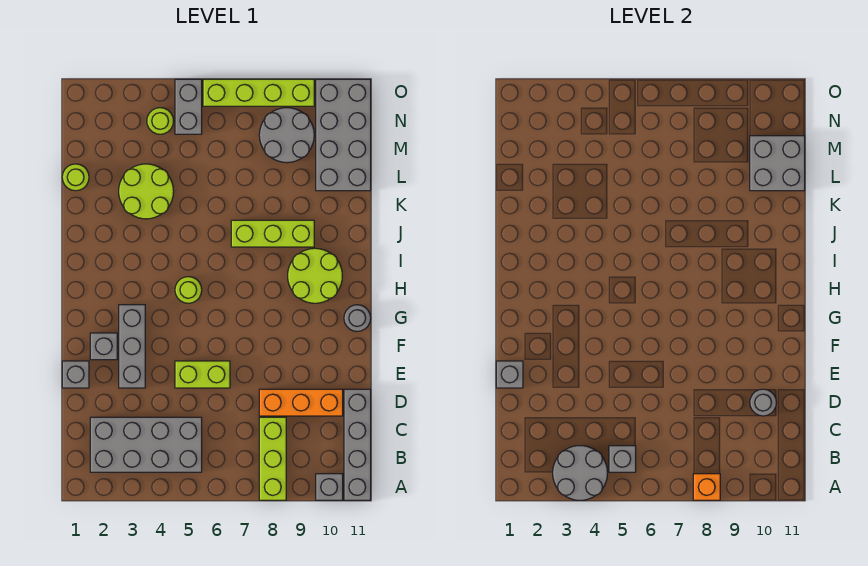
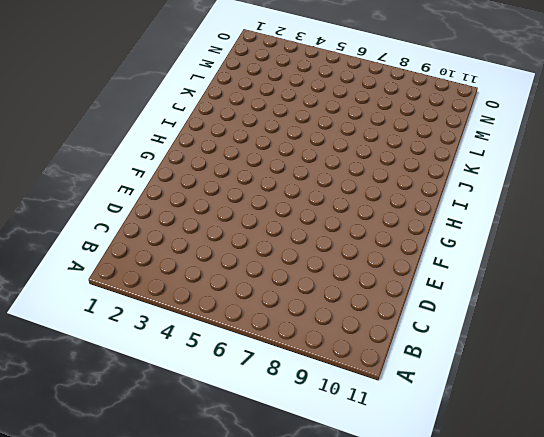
none -> lime brick A8:C8 level 1
none -> grey brick A10 level 1
none -> grey brick A11:D11 level 1

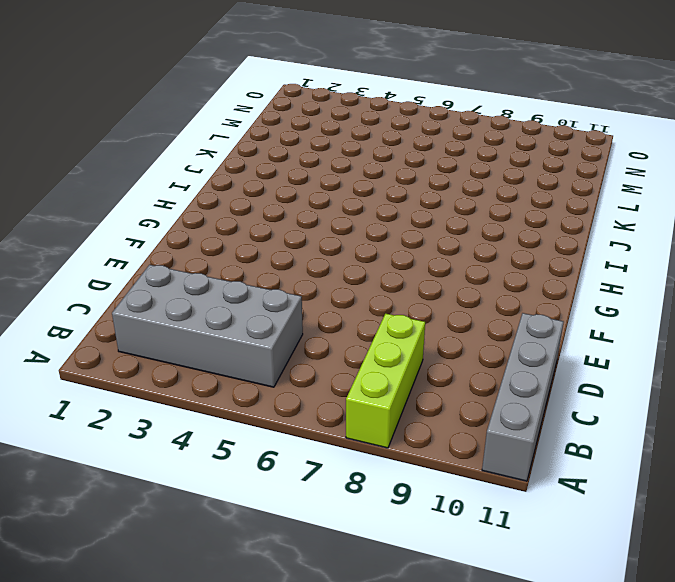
none -> grey brick A10 level 1
none -> orange brick D8:D10 level 1
none -> grey brick E1 level 1

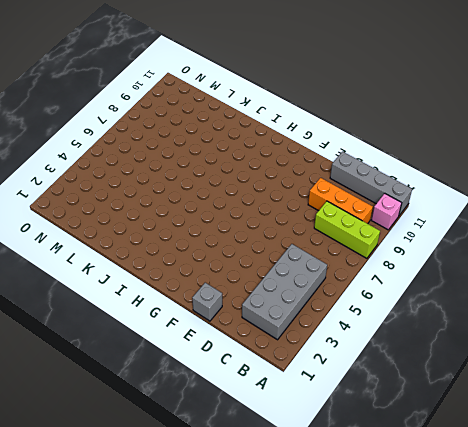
pink brick A10 level 1 -> grey brick A10 level 1
orange brick B9:D9 level 1 -> orange brick D8:D10 level 1
none -> grey brick E3:G3 level 1
none -> lime brick E5:E6 level 1
none -> grey brick F2 level 1

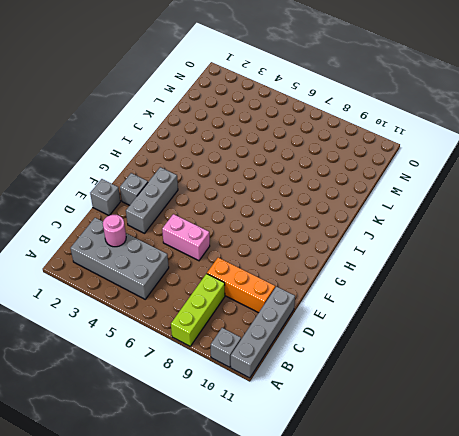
pink round brick C3 level 2 -> none
pink brick E5:E6 level 1 -> lime brick E5:E6 level 1
none -> grey round brick G11 level 1
none -> lime round brick H5 level 1
none -> lime round brick H9:I10 level 1

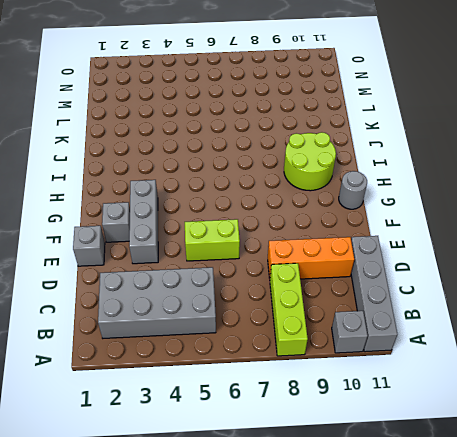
none -> lime round brick H5 level 1
none -> lime brick J7:J9 level 1
none -> lime round brick K3:L4 level 1

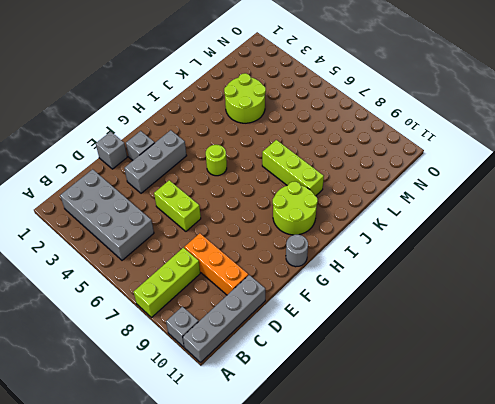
none -> lime round brick L1 level 1
none -> grey brick L10:O11 level 1
none -> grey round brick M8:N9 level 1

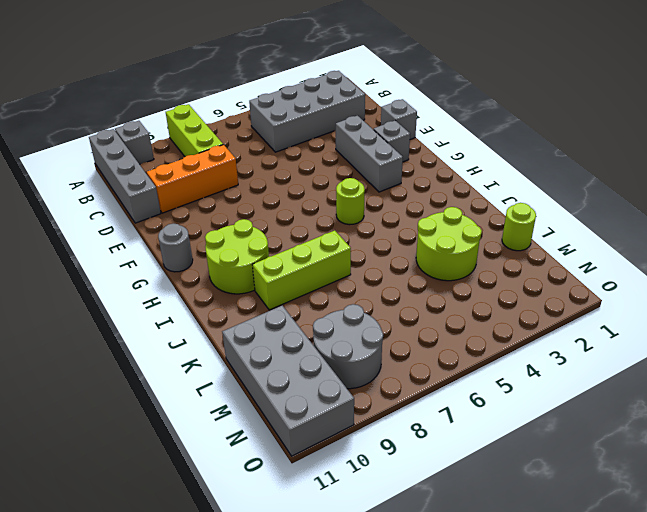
none -> lime brick E5:E6 level 1
none -> lime round brick N4 level 1
none -> grey brick N5:O5 level 1

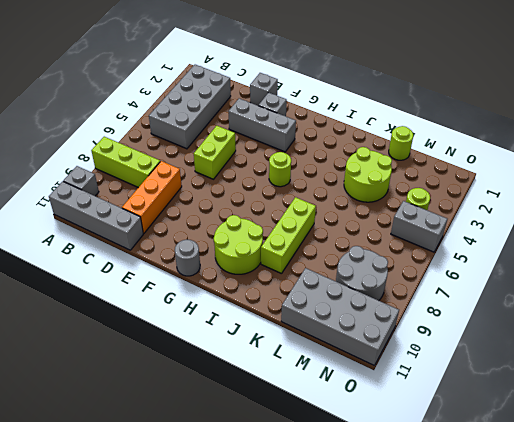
none -> lime brick O6:O9 level 1
none -> grey round brick A3:B4 level 2
none -> orange brick A8 level 2

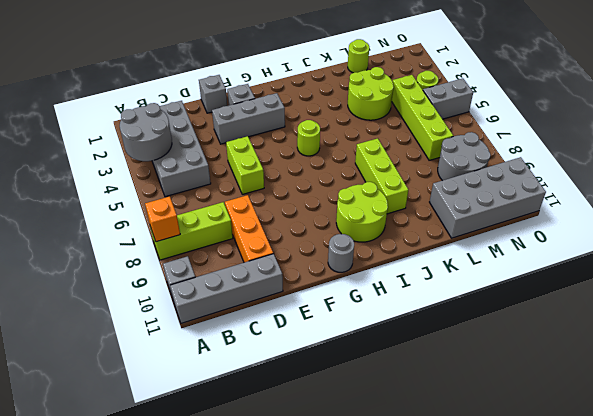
lime brick M4:M7 level 1 -> lime brick O6:O9 level 1
none -> grey brick B5 level 2
none -> grey round brick D10 level 2
none -> grey brick E1 level 2

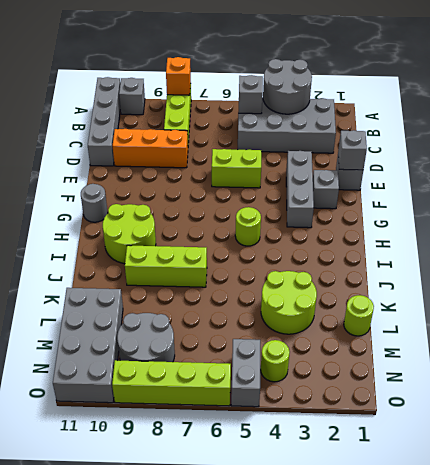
none -> grey round brick D10 level 2
none -> grey brick L10:M11 level 2

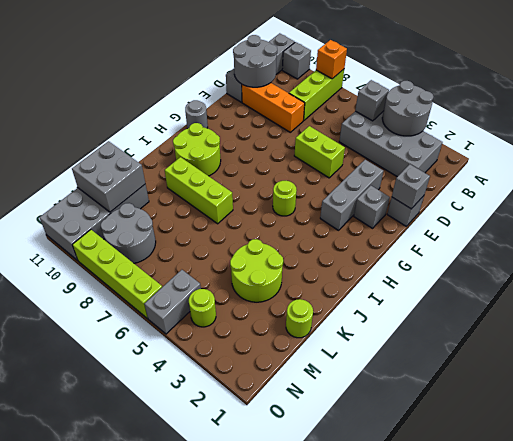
grey round brick C10:D11 level 2 -> grey round brick D10 level 2

